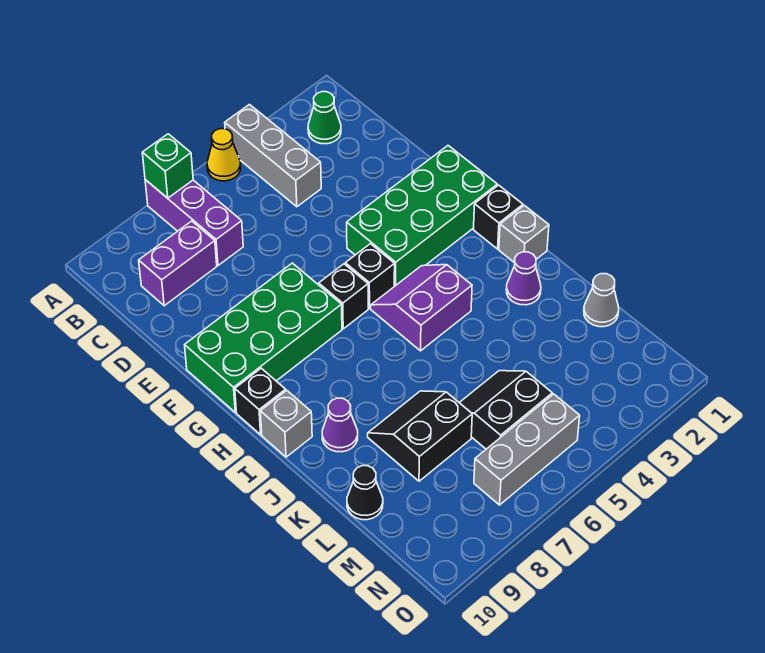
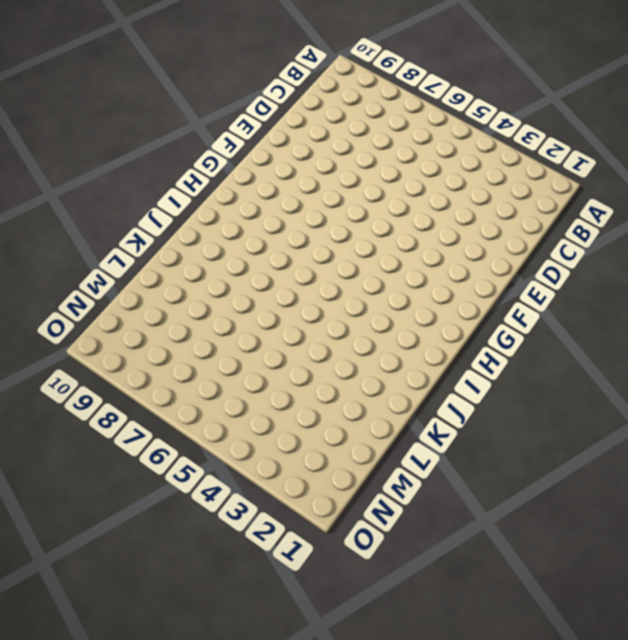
none -> grey brick A4:C4 level 1
none -> yellow cone A5 level 1
none -> purple brick A7:C7 level 1

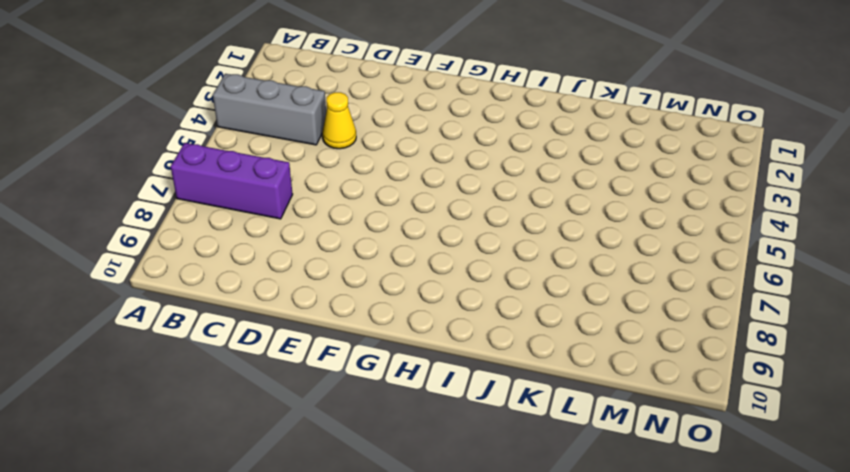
yellow cone D4 level 1 -> yellow cone A5 level 1
none -> green cone B2 level 1
none -> purple brick C8:C9 level 1
none -> green brick F1:G4 level 1

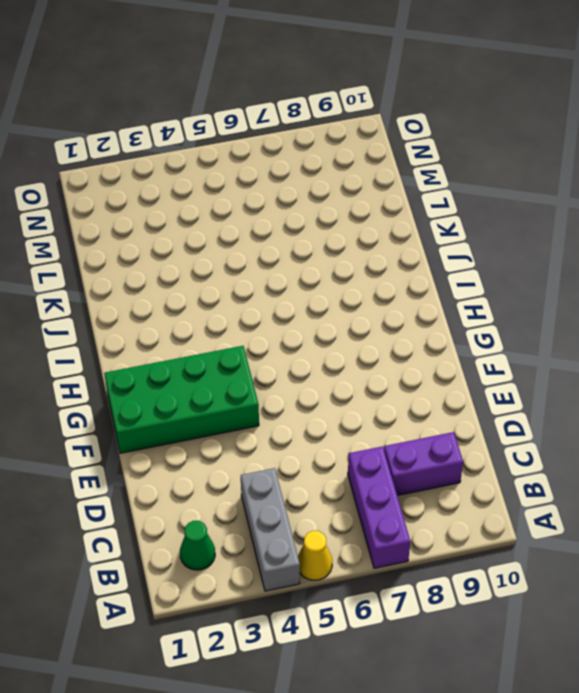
none -> green brick F7:G10 level 1
none -> black brick G5 level 1
none -> black brick G6 level 1

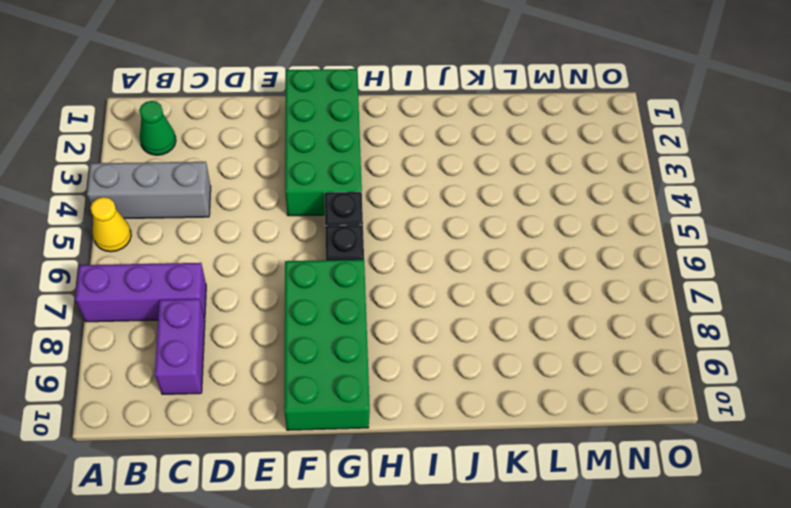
none -> black brick H1 level 1
none -> purple slope H4:I5 level 1 top I
none -> black brick H10 level 1

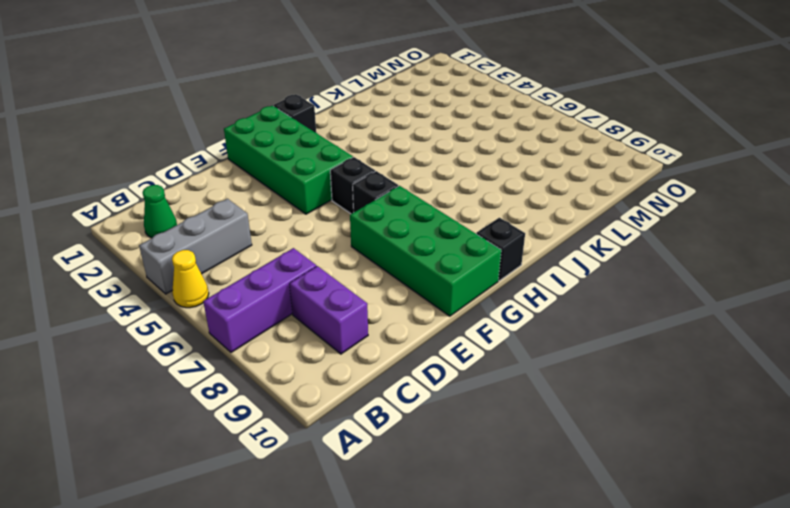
none -> purple slope H4:I5 level 1 top I
none -> grey brick I1 level 1
none -> grey brick I10 level 1

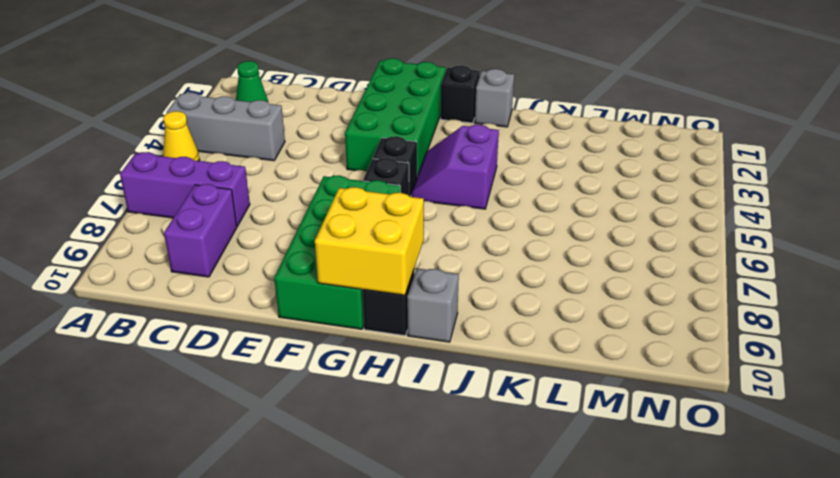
yellow brick G9:H10 level 2 -> none
none -> purple cone J2 level 1
none -> purple cone J9 level 1
none -> black slope K7:L8 level 1 top L

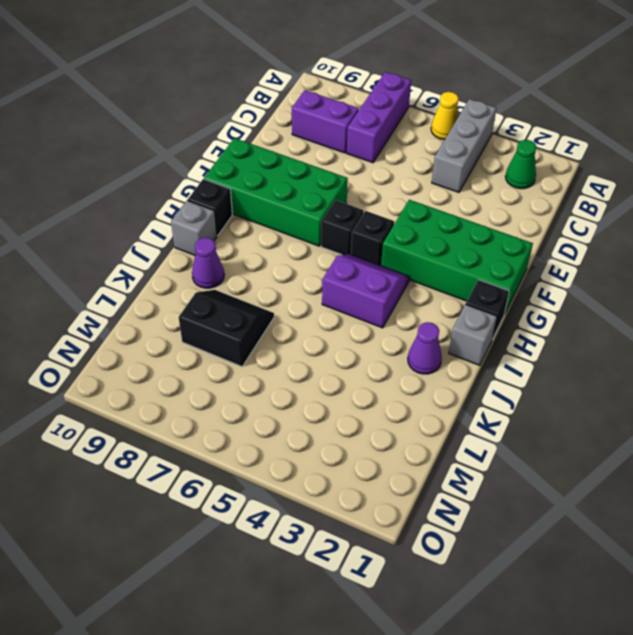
none -> grey cone L1 level 1
none -> black slope L5:M6 level 1 top M
none -> black cone L10 level 1

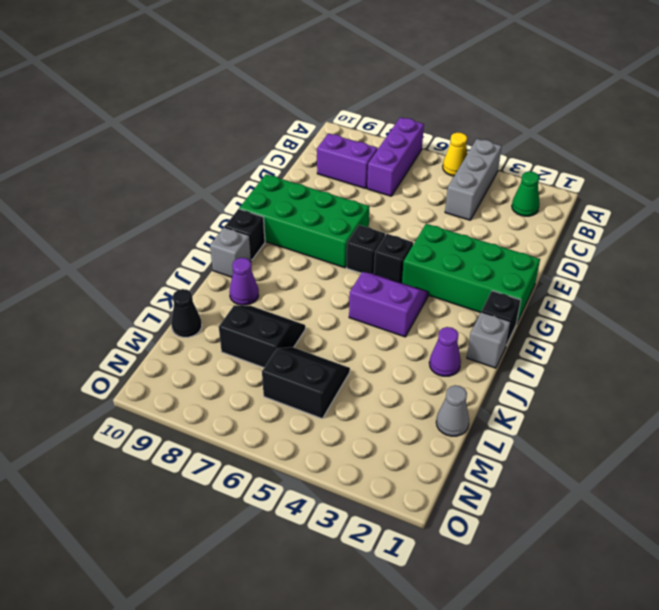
none -> grey brick N5:N7 level 1
none -> green brick A7 level 2

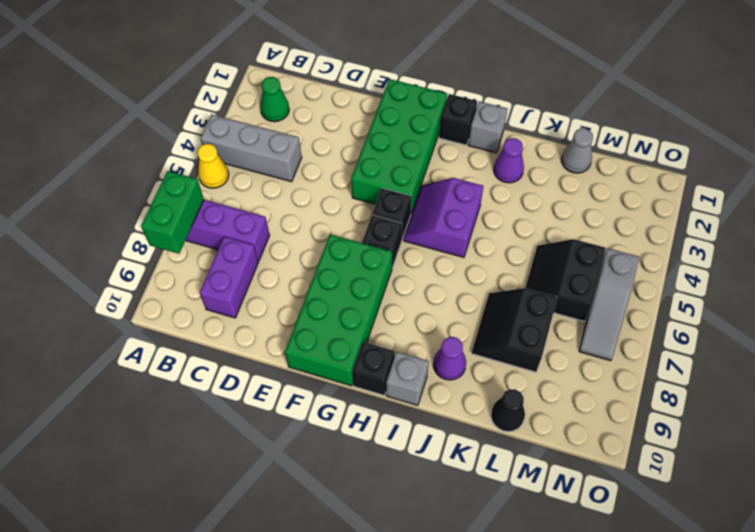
green brick A7:A8 level 2 -> green brick A7 level 2
grey slope N5:N7 level 1 top 5 -> grey brick N5:N7 level 1

